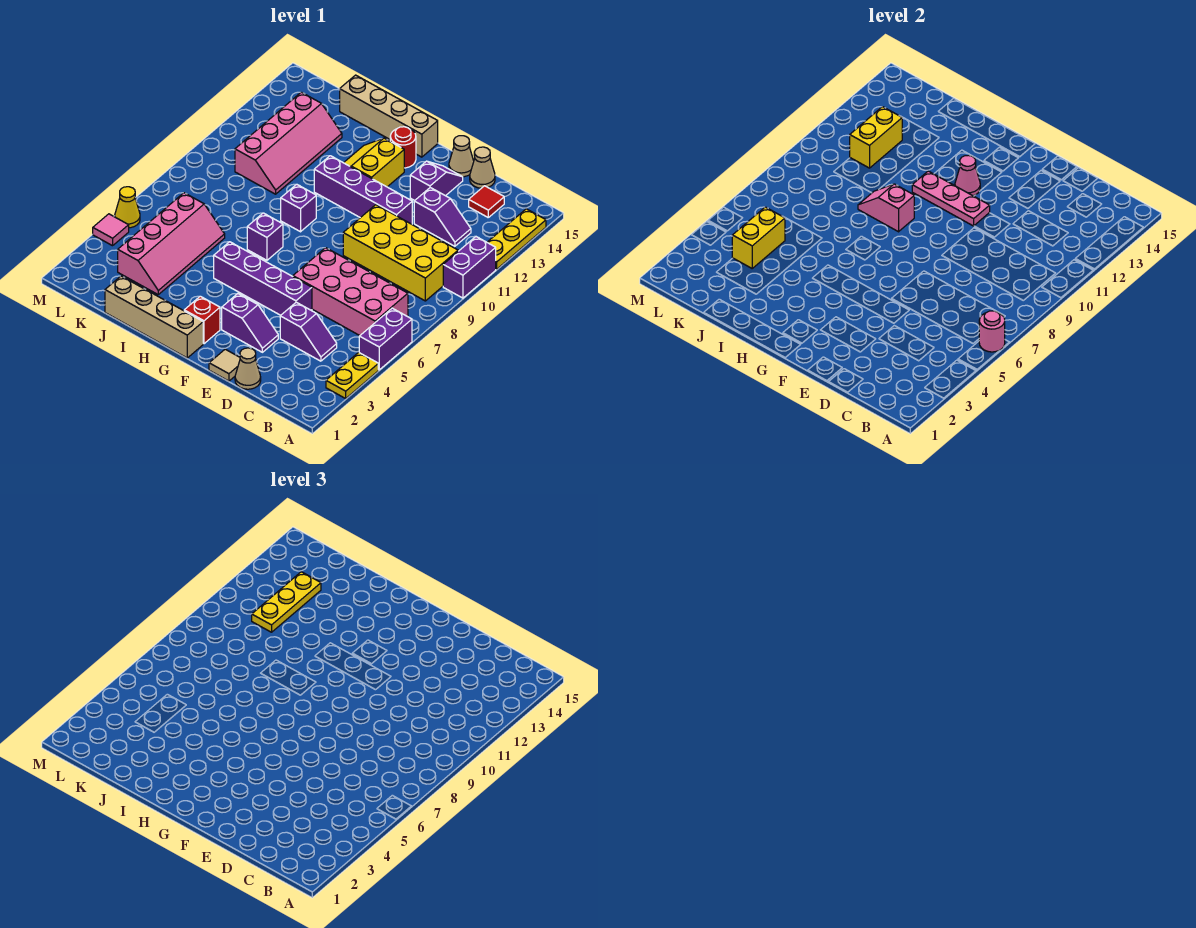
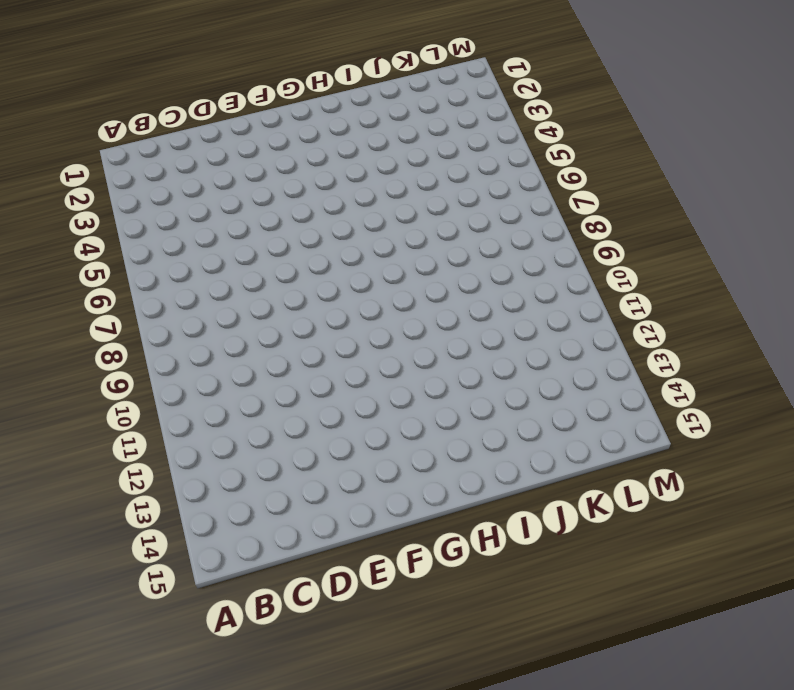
none -> yellow plate A3:A4 level 1
none -> purple brick A5:A6 level 1
none -> purple brick A10:A11 level 1
none -> yellow plate A12:A14 level 1

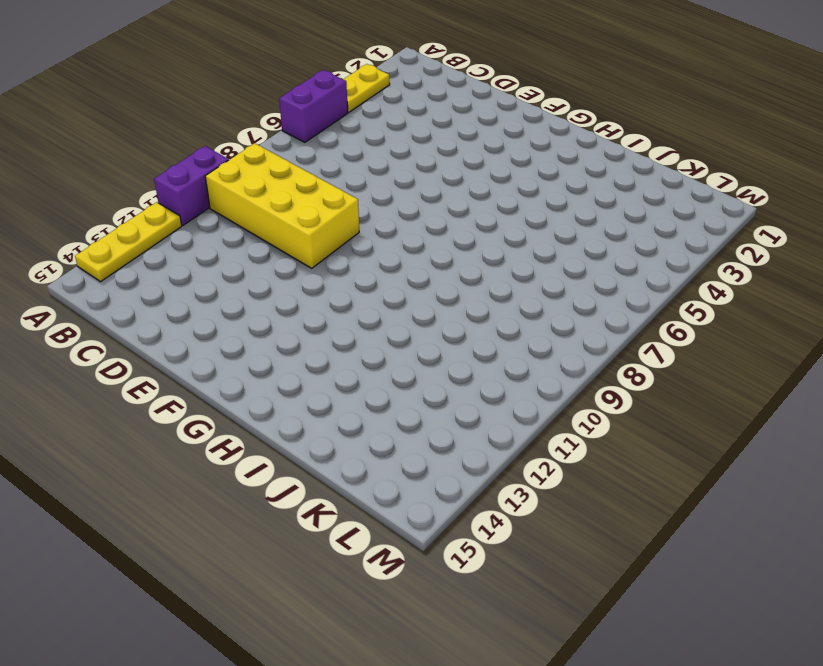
none -> pink brick B6:E7 level 1
none -> purple slope C4:D4 level 1 top D
none -> purple slope C12:D12 level 1 top D
none -> red tile C14 level 1

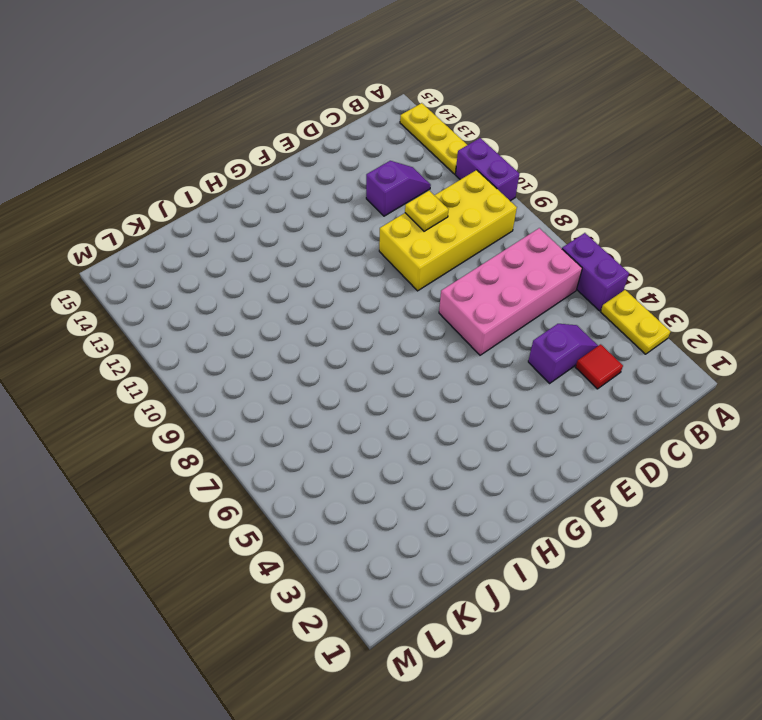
red tile C3 level 1 -> red tile C14 level 1
yellow plate D10 level 2 -> none
none -> tan cone D1 level 1
none -> tan cone D15 level 1
none -> tan tile E1 level 1
none -> purple slope E3:F3 level 1 top F

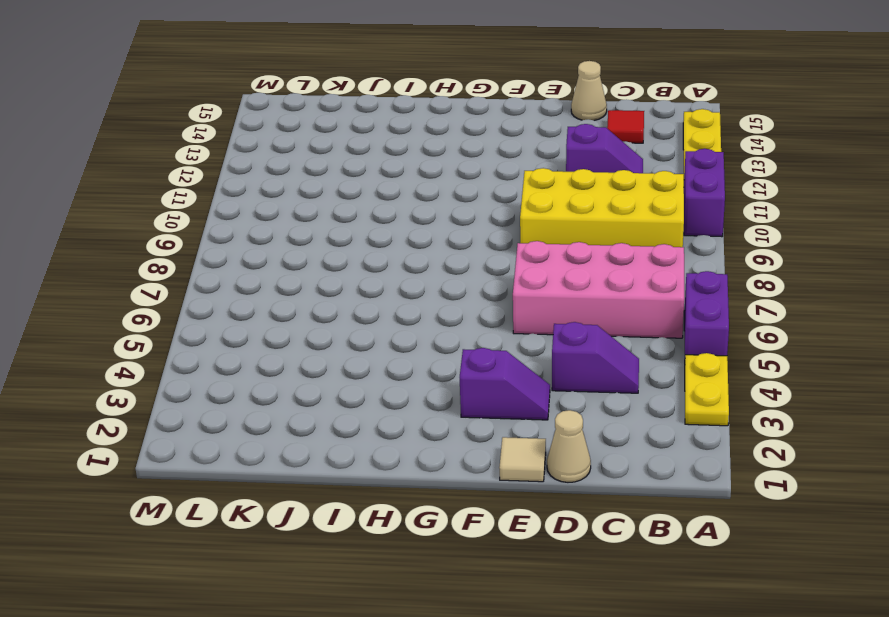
none -> purple brick E5:H5 level 1
none -> purple brick E11:H11 level 1
none -> purple slope E13:E14 level 1 top 13
none -> tan cone E15 level 1

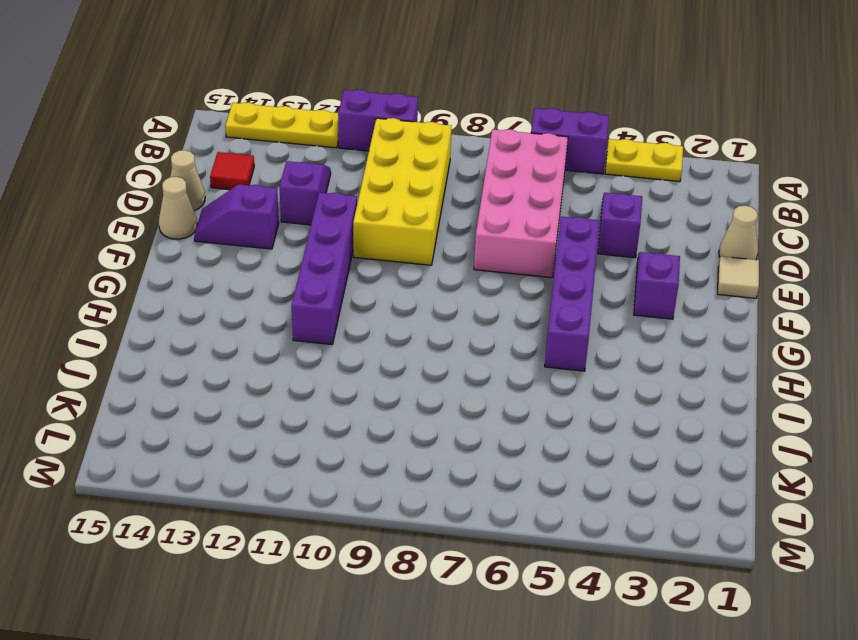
none -> tan brick G1:J1 level 1
none -> red brick G2 level 1
none -> yellow slope G12:H13 level 1 top G
none -> red round brick G14 level 1

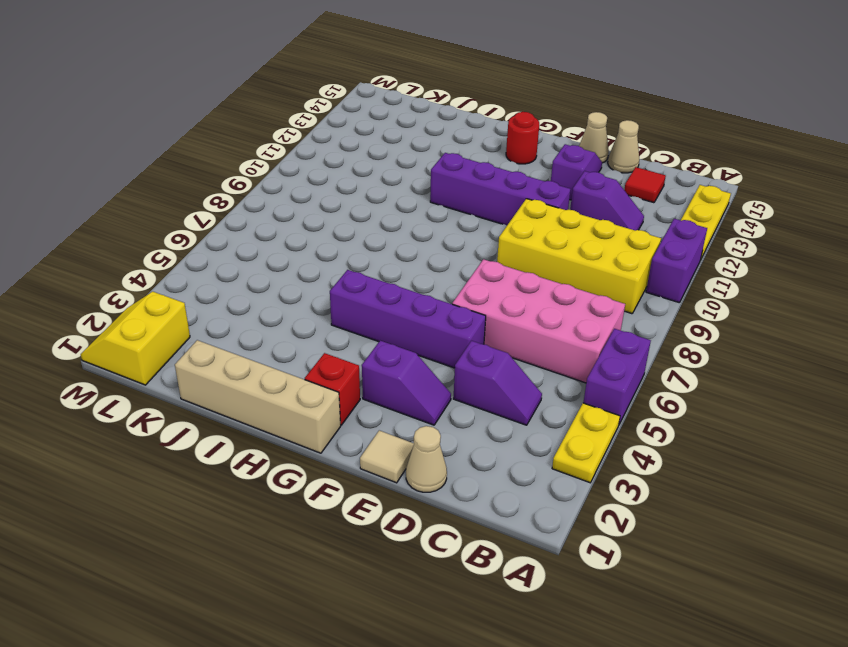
yellow slope L1:M2 level 1 top L -> yellow slope G12:H13 level 1 top G
none -> tan brick G15:J15 level 1
none -> purple brick H7 level 1
none -> purple brick H9 level 1
none -> pink slope J3:K6 level 1 top K

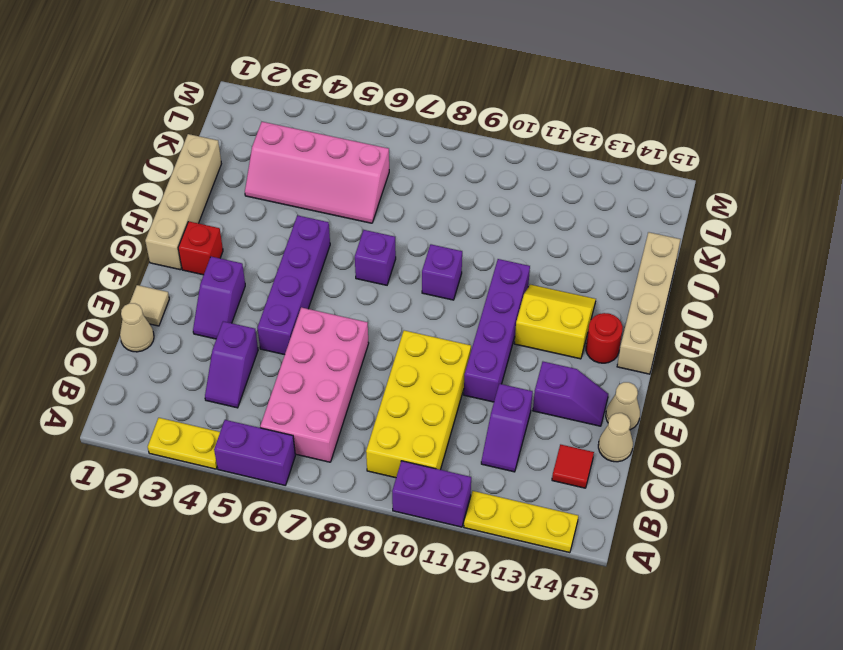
none -> pink slope J10:K13 level 1 top K
none -> pink tile M4 level 1
none -> yellow cone M5 level 1
none -> pink round brick A6 level 2

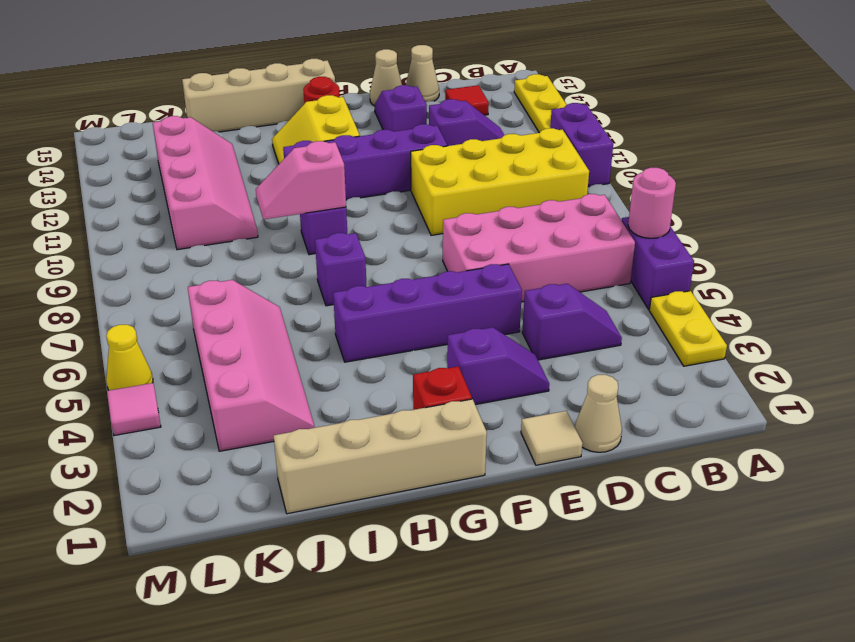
none -> pink plate F11:H11 level 2
none -> pink cone G12 level 2
none -> yellow brick K4:K5 level 2
none -> yellow brick K11:K12 level 2

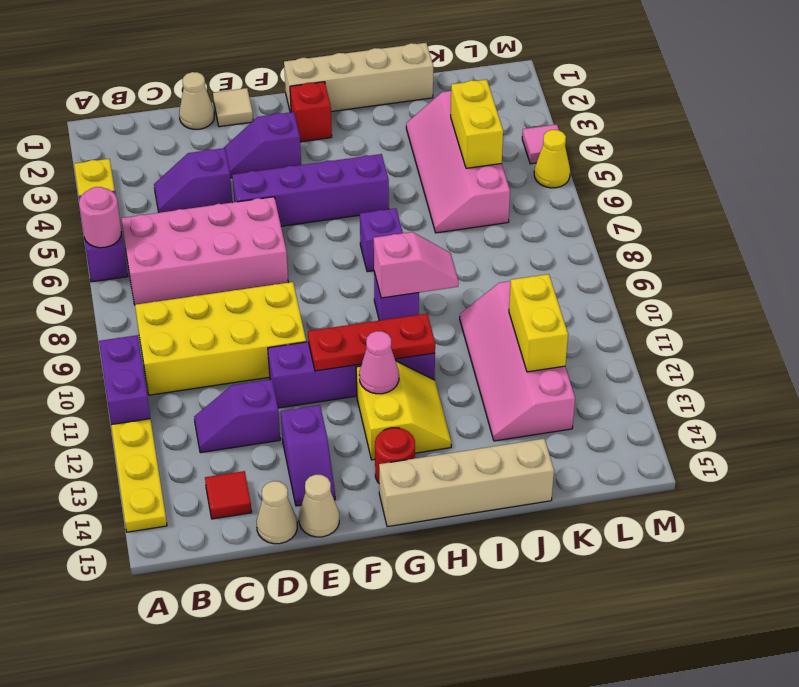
red plate F11:H11 level 2 -> pink plate F11:H11 level 2
none -> yellow plate K11:K13 level 3

